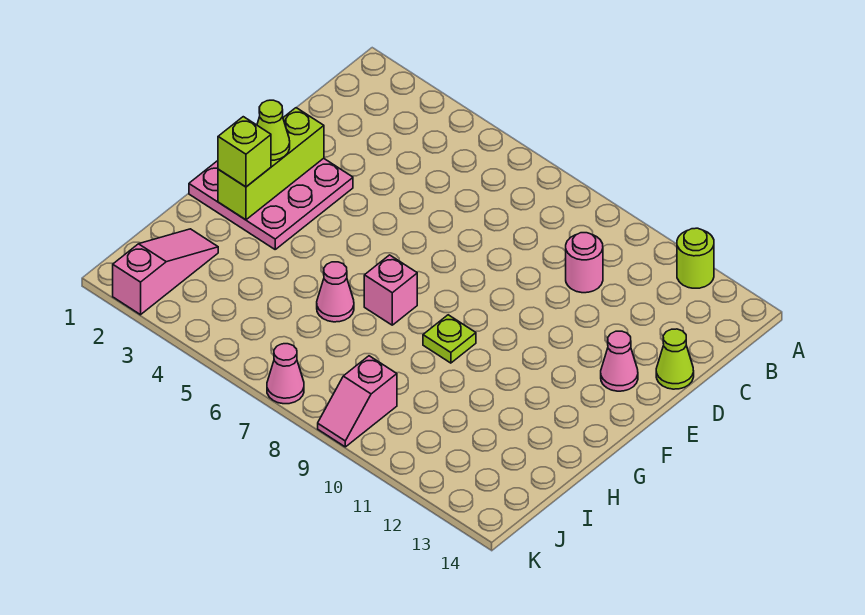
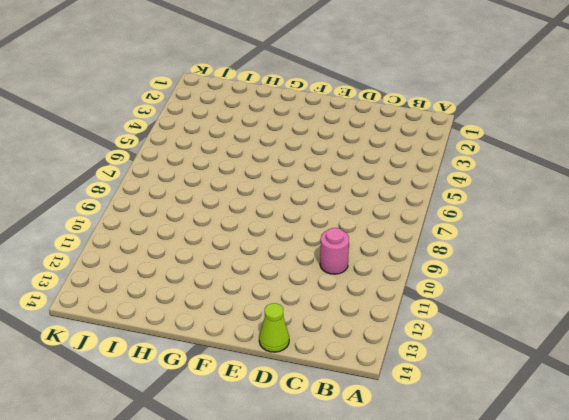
none -> lime round brick A12 level 1
none -> pink plate E1:G3 level 1
none -> pink cone E13 level 1

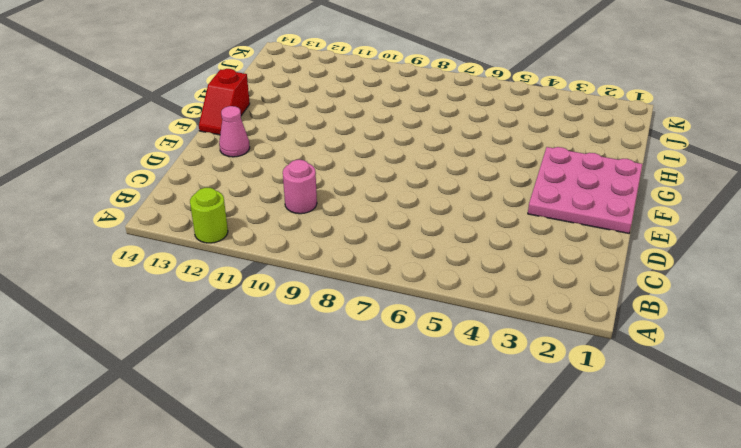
red slope F14:G14 level 1 top G -> none
none -> lime cone D14 level 1
none -> pink brick G7 level 1
none -> lime plate G9 level 1

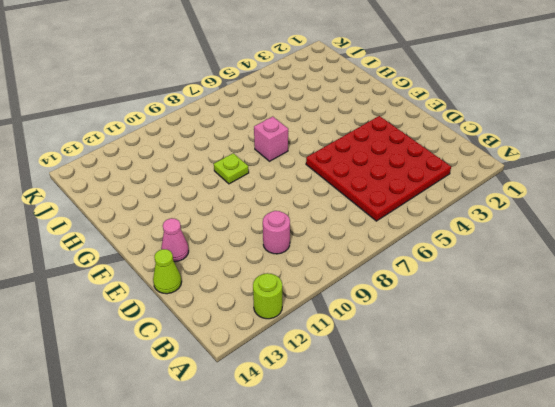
red plate B3:E6 level 1 -> pink plate E1:G3 level 1
none -> pink cone H6 level 1
none -> pink slope I2:K2 level 1 top K
none -> pink slope J9:K9 level 1 top J

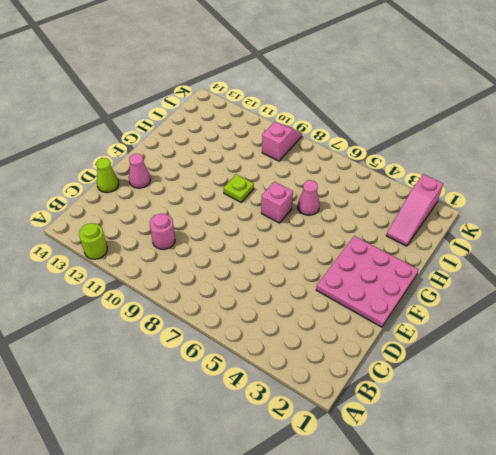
none -> pink cone K7 level 1
none -> lime brick E2:G2 level 2
none -> lime cone F2 level 3

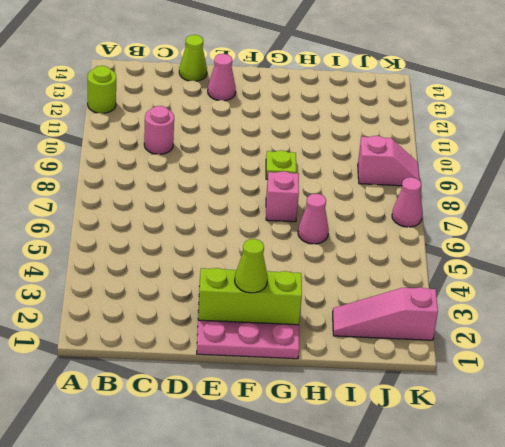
none -> lime brick G2 level 3

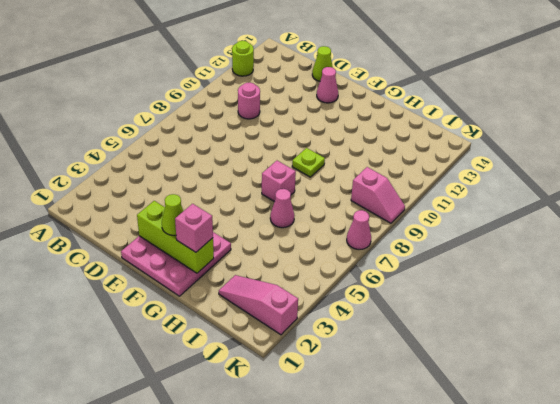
pink brick G2 level 3 -> lime brick G2 level 3

